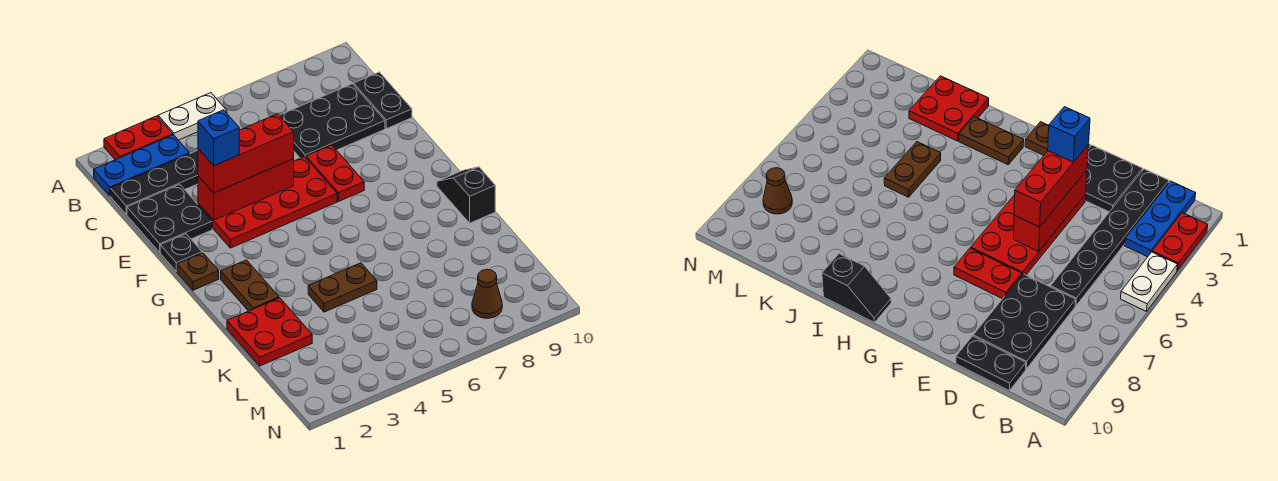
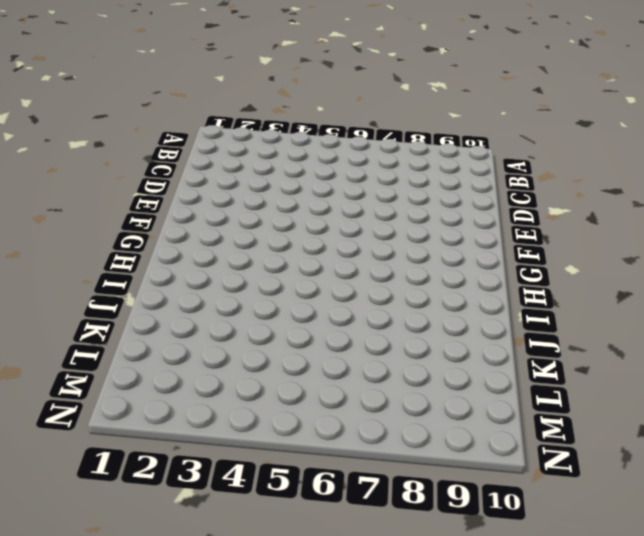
none -> red plate A2:A3 level 1
none -> white plate A4:A5 level 1
none -> blue plate B1:B3 level 1

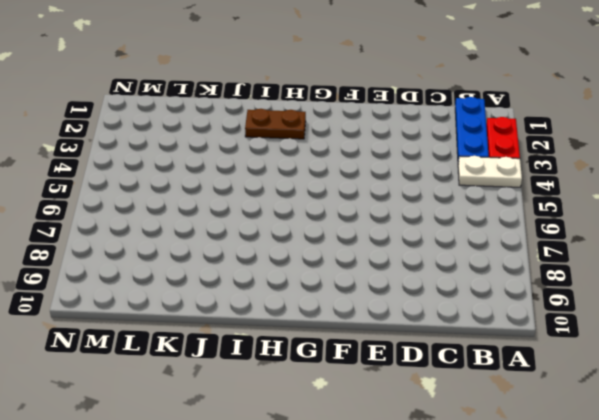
white plate A4:B4 level 1 -> white plate A4:A5 level 1
none -> black plate C1:C6 level 1
none -> black plate C7:D9 level 1
none -> black plate C10:D10 level 1

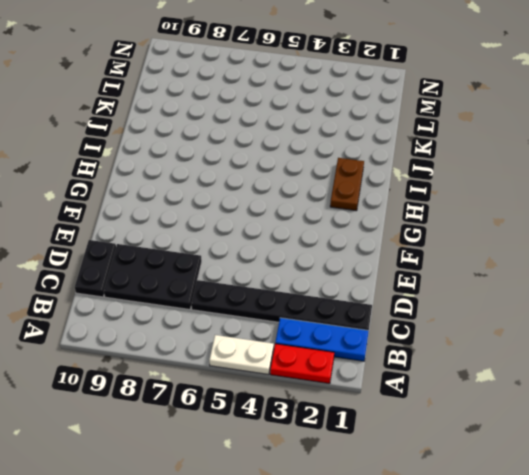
none -> black plate D1:E2 level 1
none -> red plate E3:F6 level 1
none -> red plate E7:F7 level 1

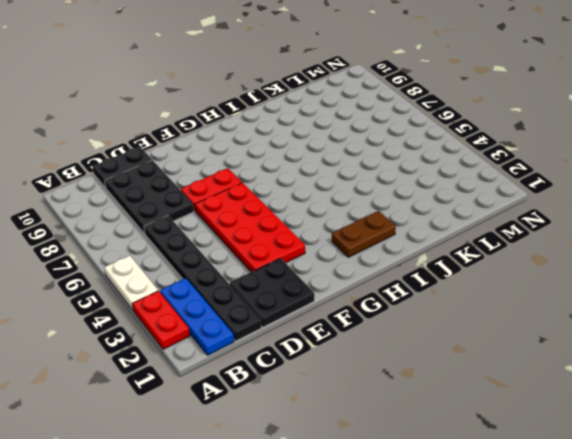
none -> black plate F1 level 1
none -> brown plate G1 level 1
none -> black slope H10:I10 level 1 top I

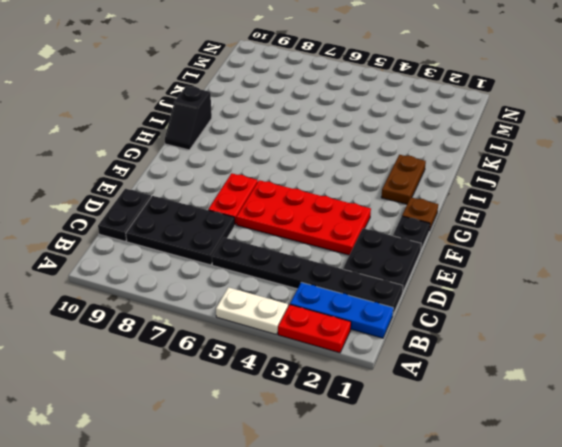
none -> red plate J1:K2 level 1
none -> brown plate J4:J5 level 1
none -> brown cone M8 level 1

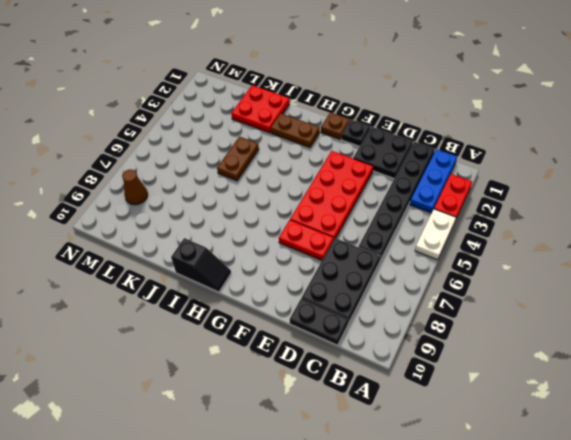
none -> red brick E3:E5 level 2
none -> red brick E3:E5 level 3
none -> blue brick E3 level 4

